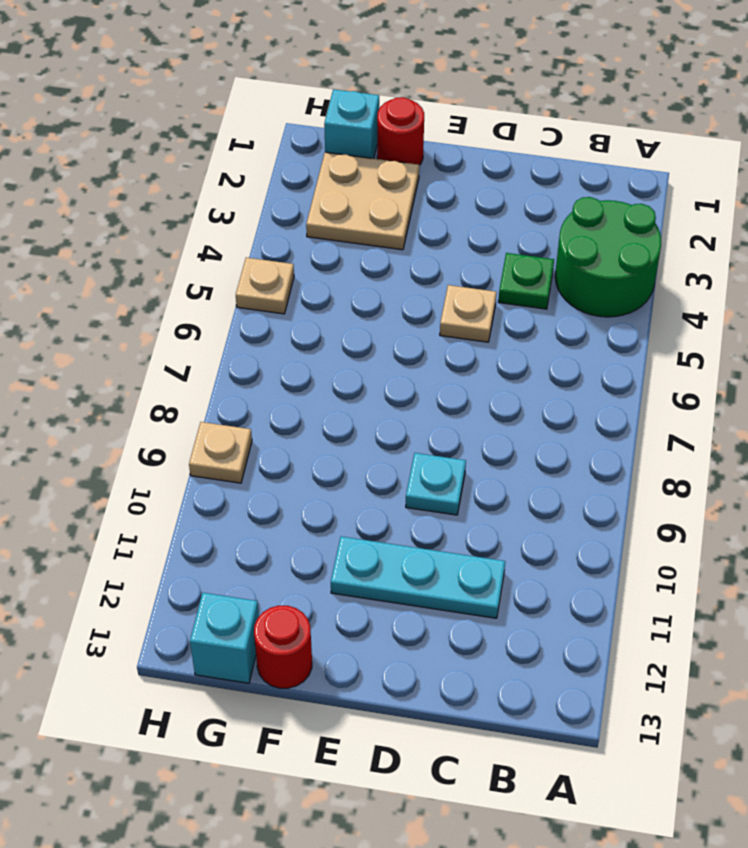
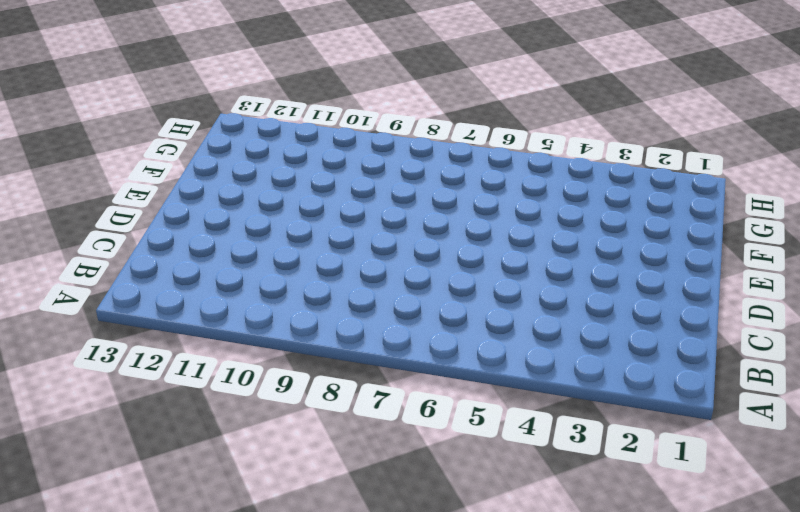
none -> green round brick A3:B4 level 1
none -> green plate C4 level 1
none -> cyan plate C11:E11 level 1

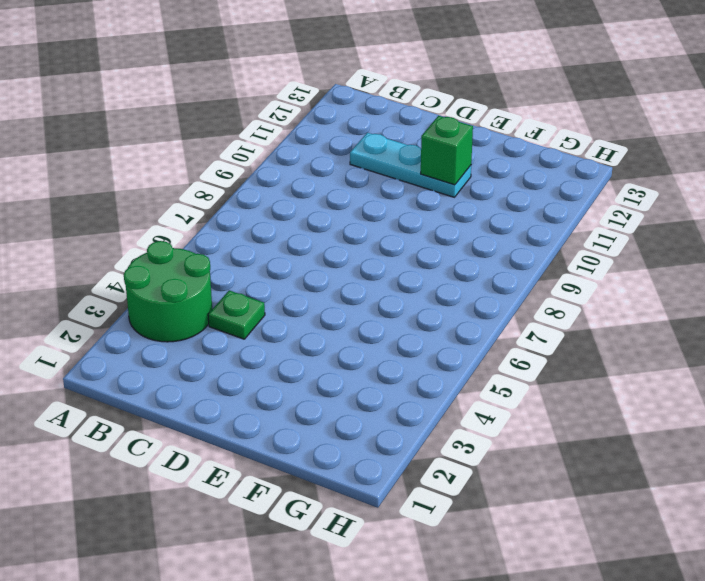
green brick E11 level 2 -> none
none -> tan plate D5 level 1
none -> cyan plate D9 level 1
none -> red round brick F1 level 1

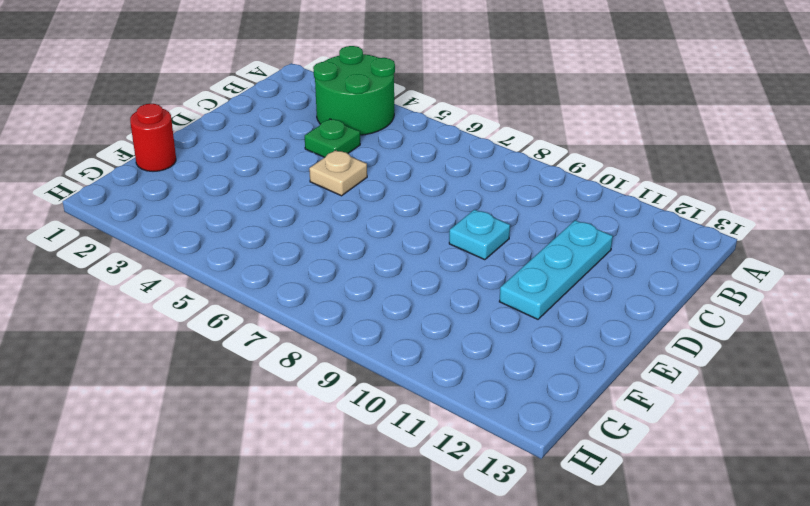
none -> tan plate F2:G3 level 1
none -> red round brick F13 level 1
none -> cyan brick G1 level 1

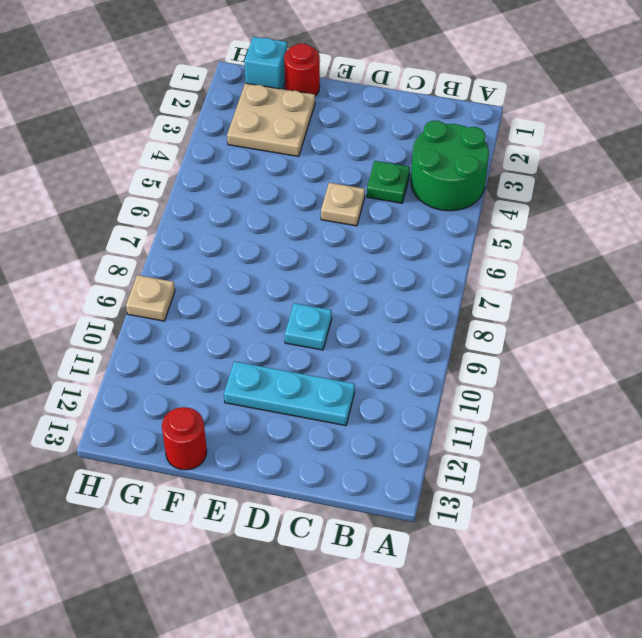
none -> cyan brick G13 level 1
none -> tan plate H5 level 1

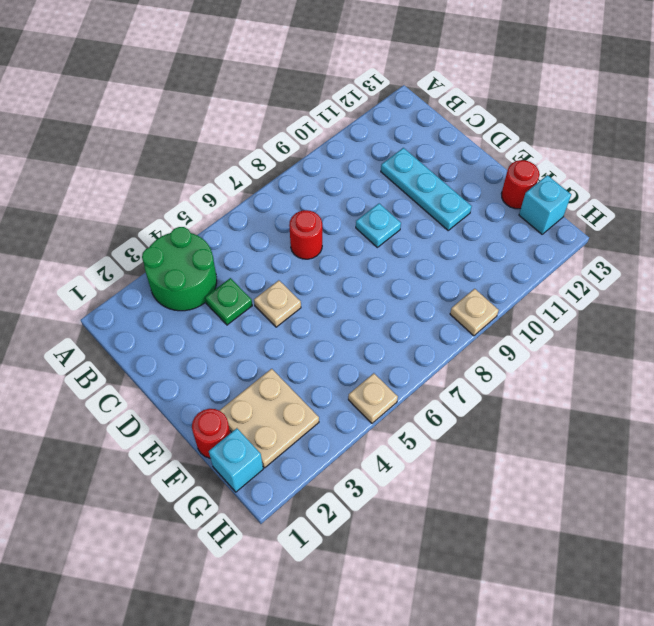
red round brick C7 level 1 -> none

